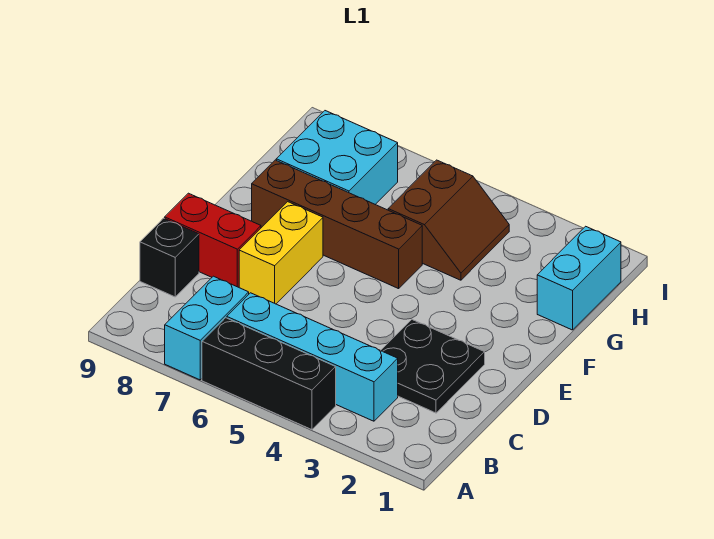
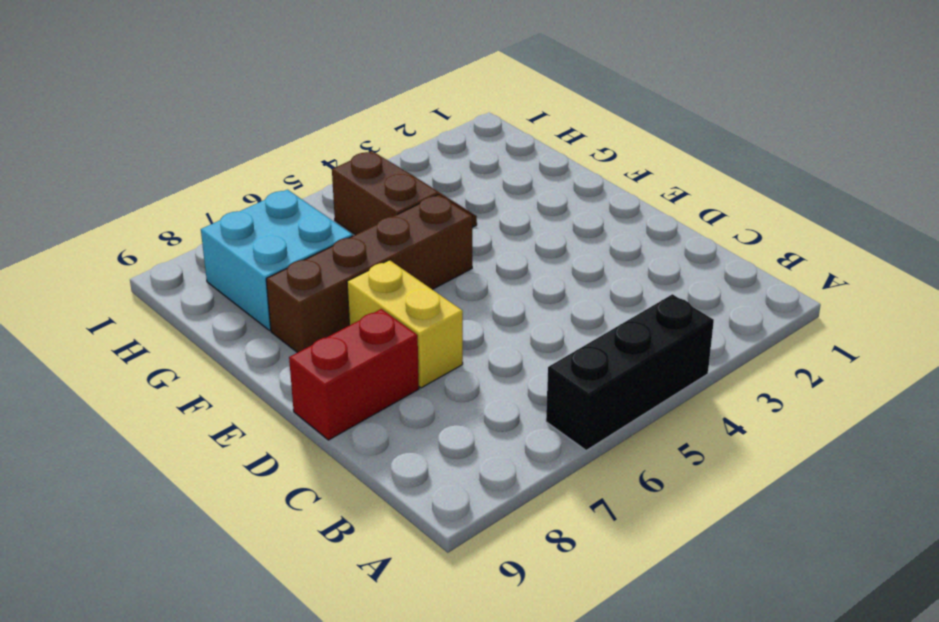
none -> cyan brick A7:B7 level 1
none -> cyan brick B3:B6 level 1

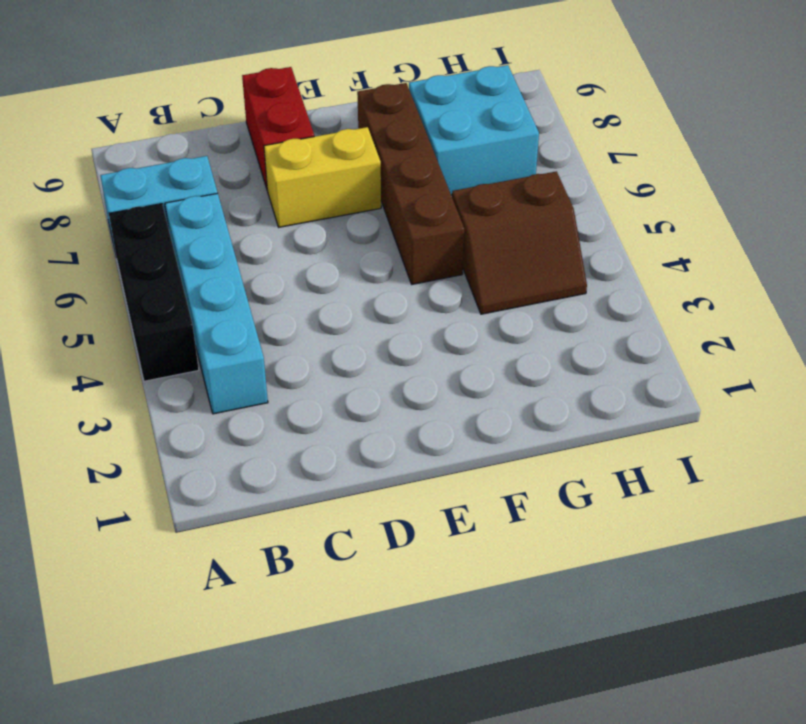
none -> black plate C2:D3 level 1
none -> black brick C9 level 1

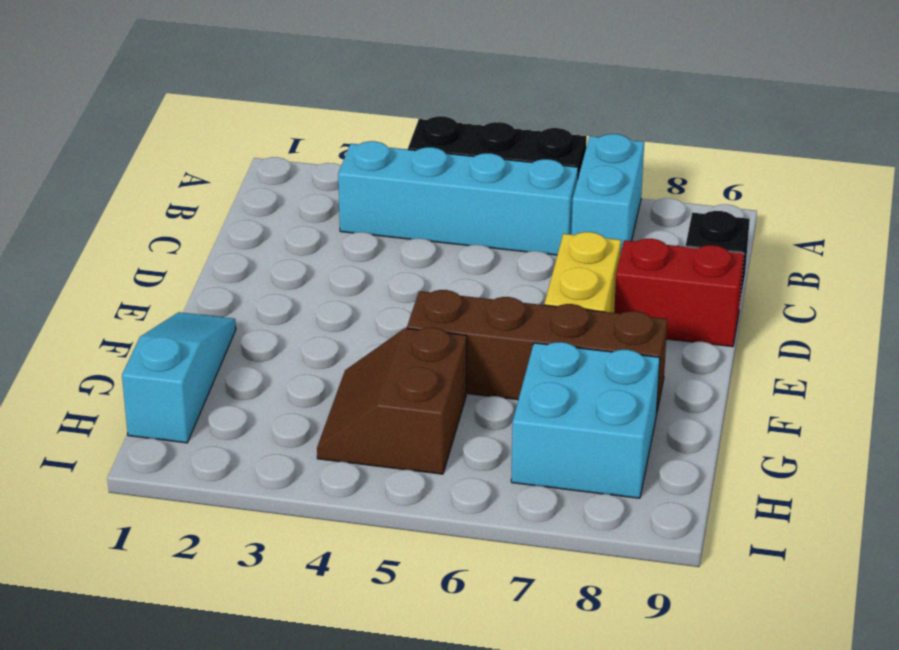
cyan slope F1:H1 level 1 top H -> cyan brick G1:H1 level 1
none -> black plate C2:D3 level 1

